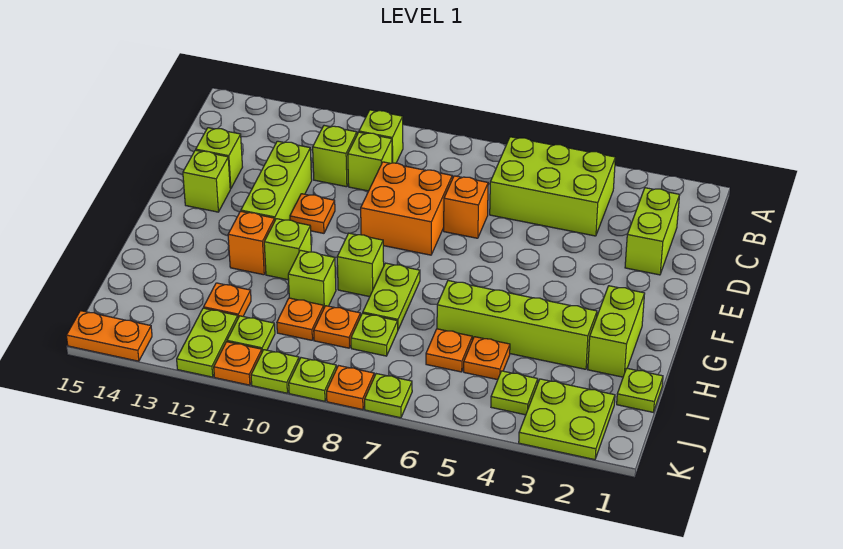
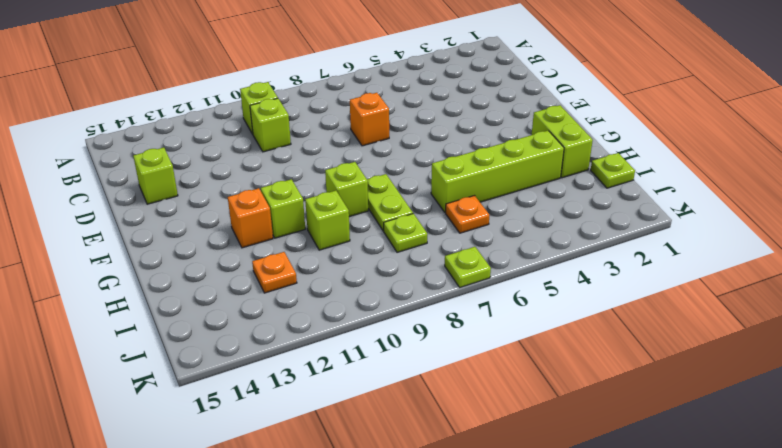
none -> lime brick B4:C6 level 1
none -> lime brick C2:D2 level 1
none -> lime brick C11 level 1
none -> orange brick D8:E9 level 1

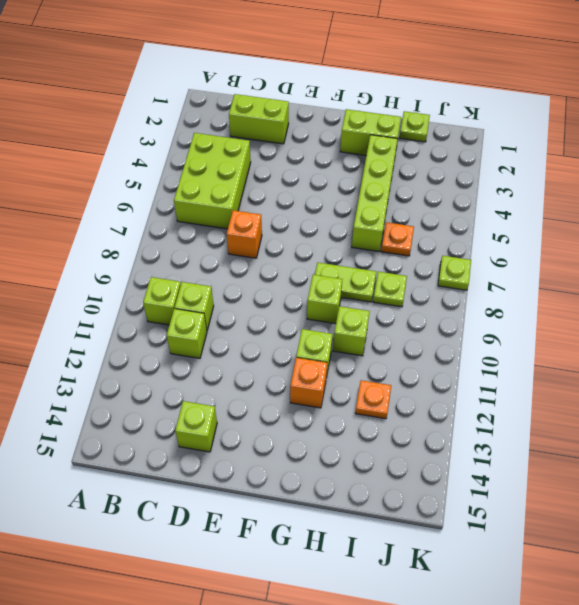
none -> orange brick D8:E9 level 1
none -> lime brick D12:F12 level 1
none -> orange plate E11 level 1
none -> lime brick E14 level 1

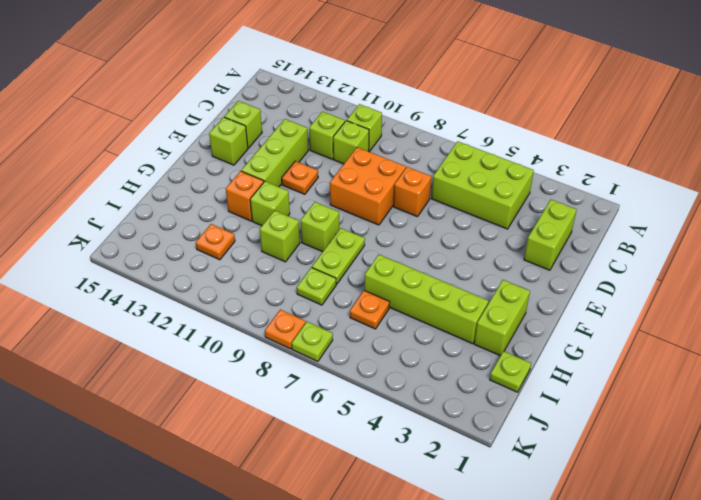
none -> orange plate I5 level 1
none -> orange plate I9 level 1
none -> orange plate I10 level 1
none -> lime plate J2:K3 level 1

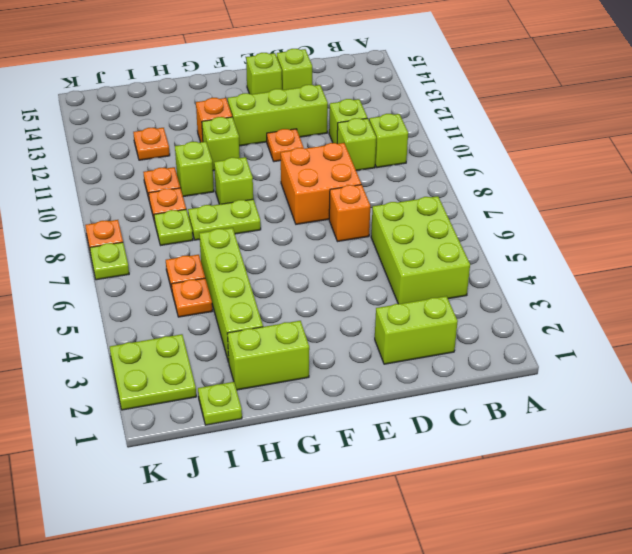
none -> lime plate J4 level 1
none -> lime plate J11 level 1
none -> lime plate J12:K12 level 1
none -> lime plate K9 level 1

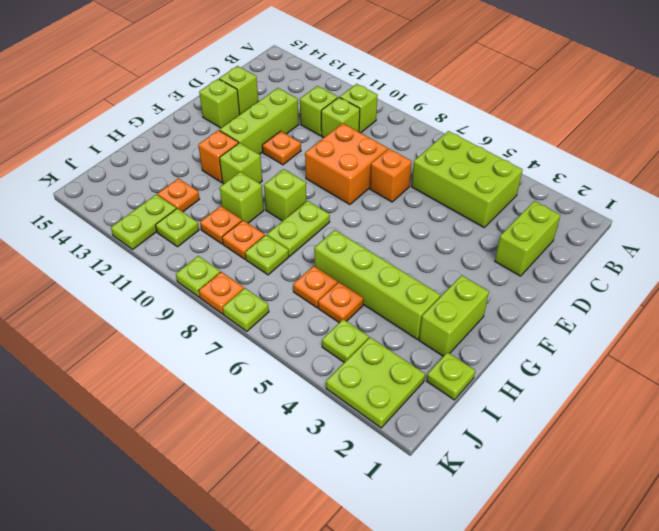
none -> lime plate K10 level 1
none -> orange plate K11 level 1
none -> orange plate K14:K15 level 1

